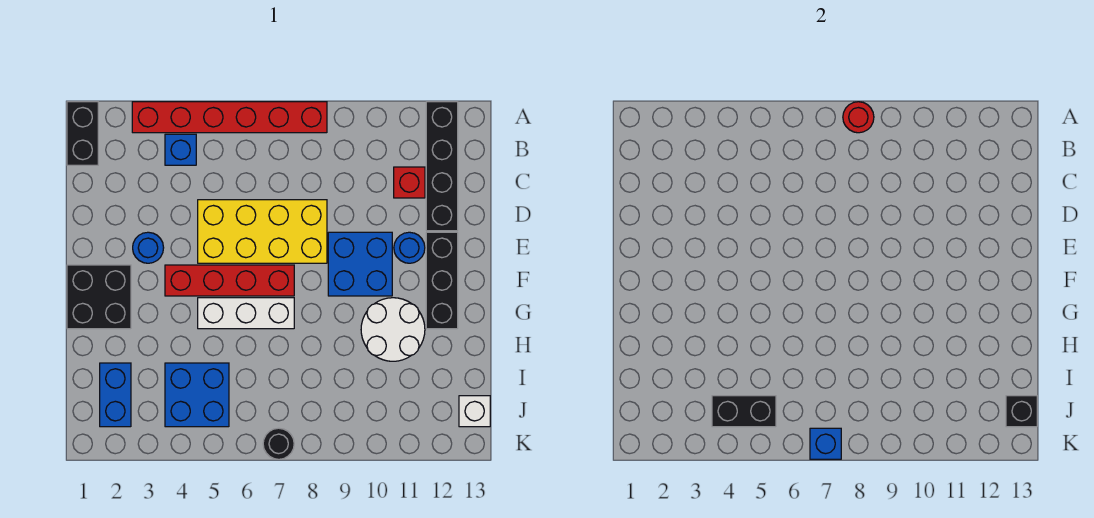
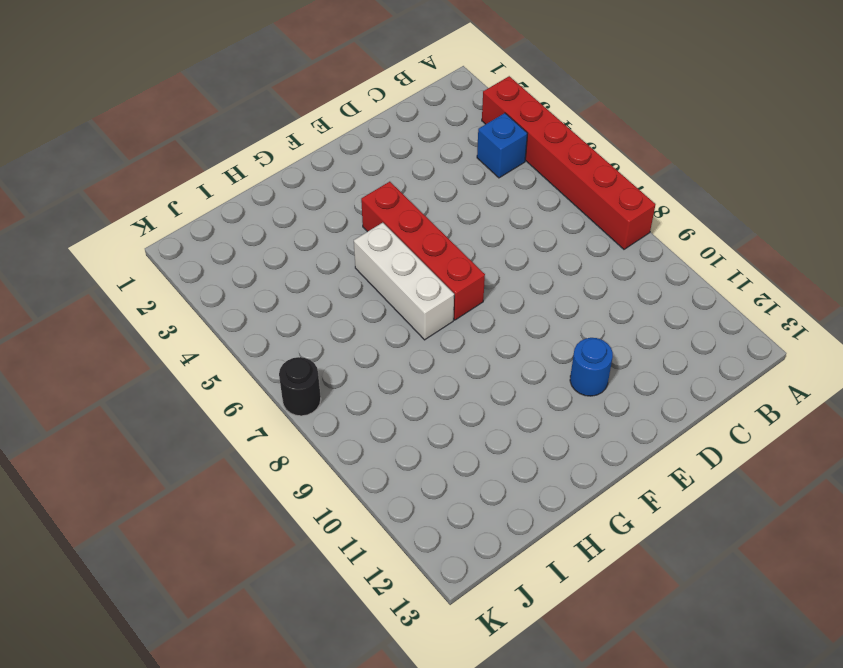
none -> black brick A1:B1 level 1
none -> black brick A12:D12 level 1
none -> red brick C11 level 1

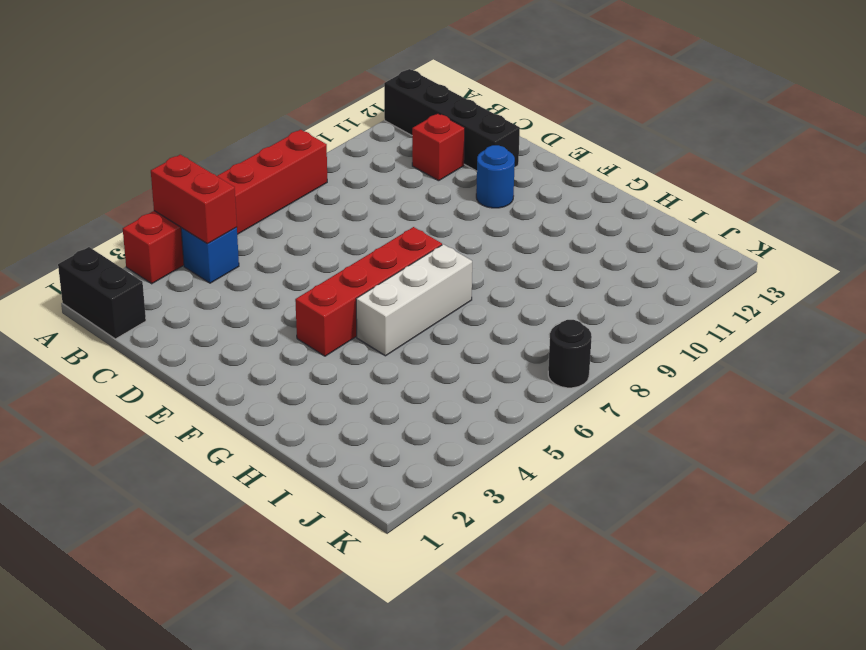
red brick A4:B4 level 2 -> none
none -> yellow brick D5:E8 level 1
none -> blue round brick E3 level 1
none -> blue brick E9:F10 level 1

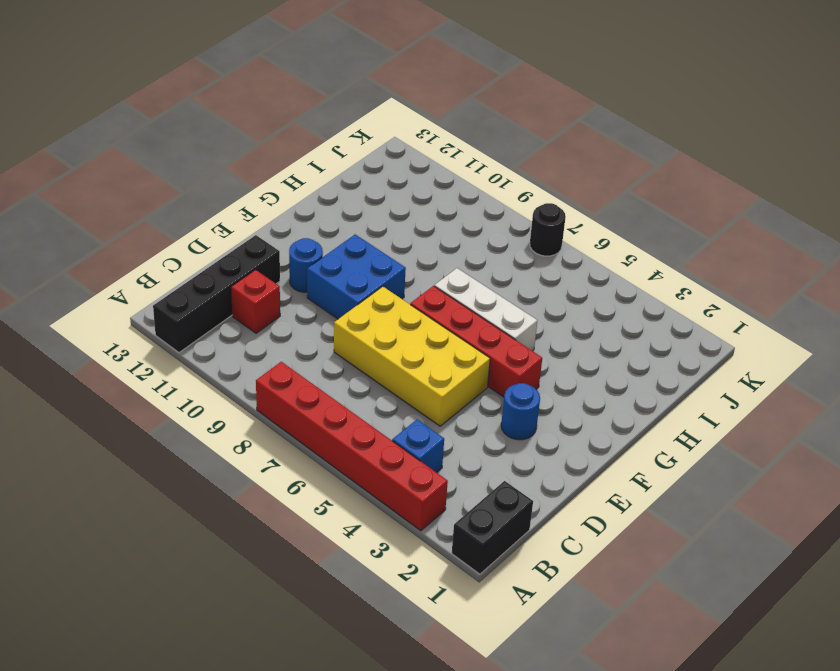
none -> black brick E12:G12 level 1
none -> black brick F1:G2 level 1
none -> white round brick G10:H11 level 1

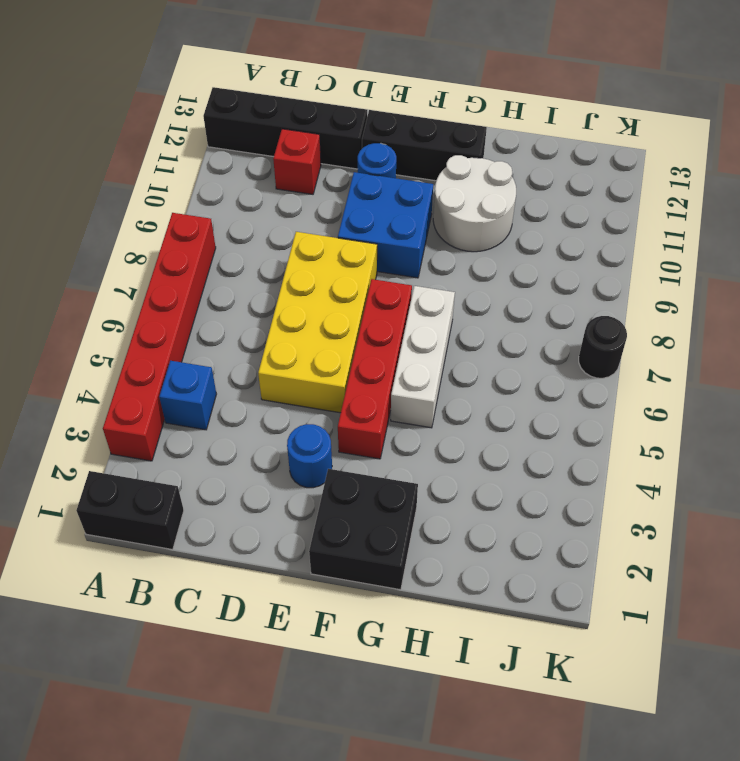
none -> blue brick I2:J2 level 1
none -> blue brick I4:J5 level 1
none -> white brick J13 level 1

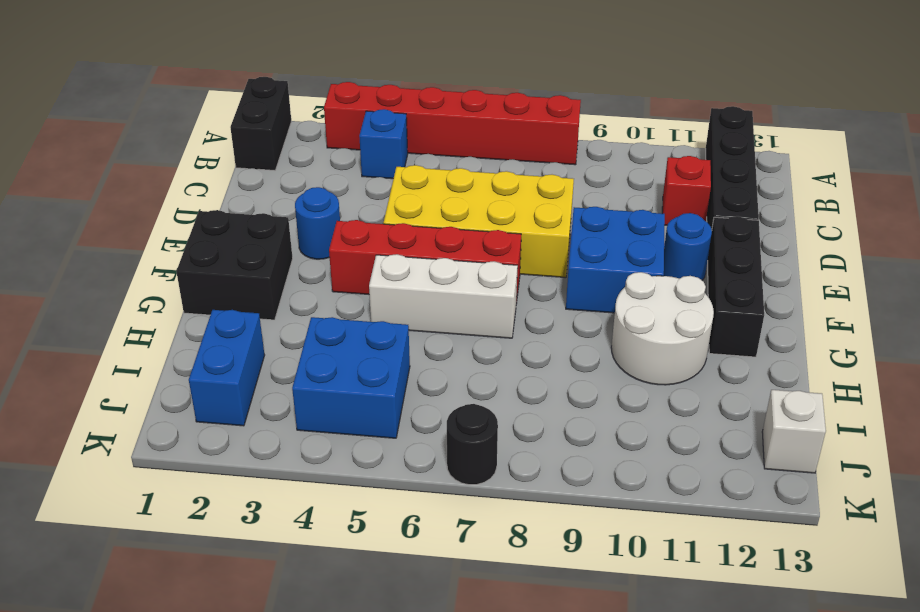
none -> red round brick A8 level 2
none -> black brick J4:J5 level 2
none -> black brick J13 level 2

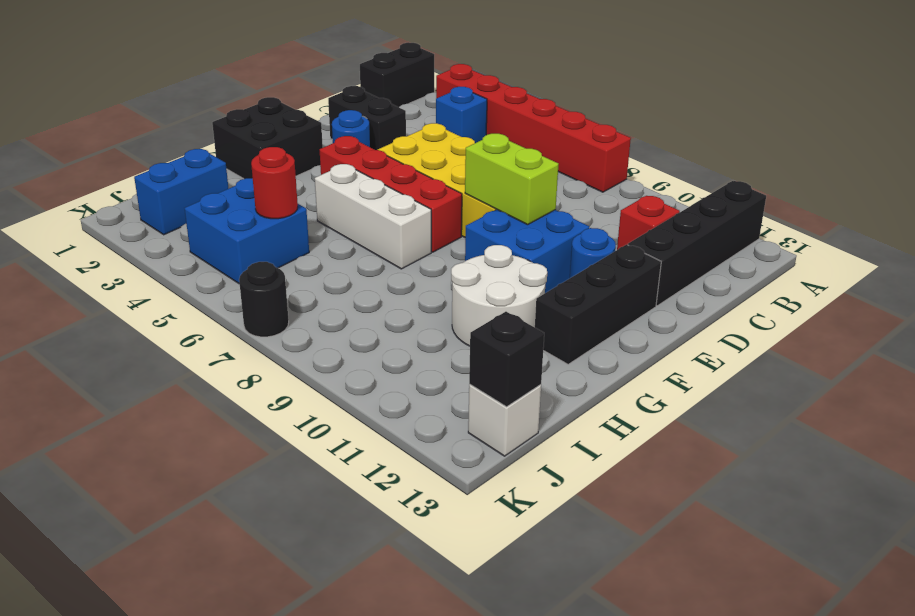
black brick D2:D3 level 1 -> black brick J4:J5 level 2
lime brick E8:E9 level 2 -> none
red round brick I5 level 2 -> red round brick A8 level 2
none -> blue brick K7 level 2

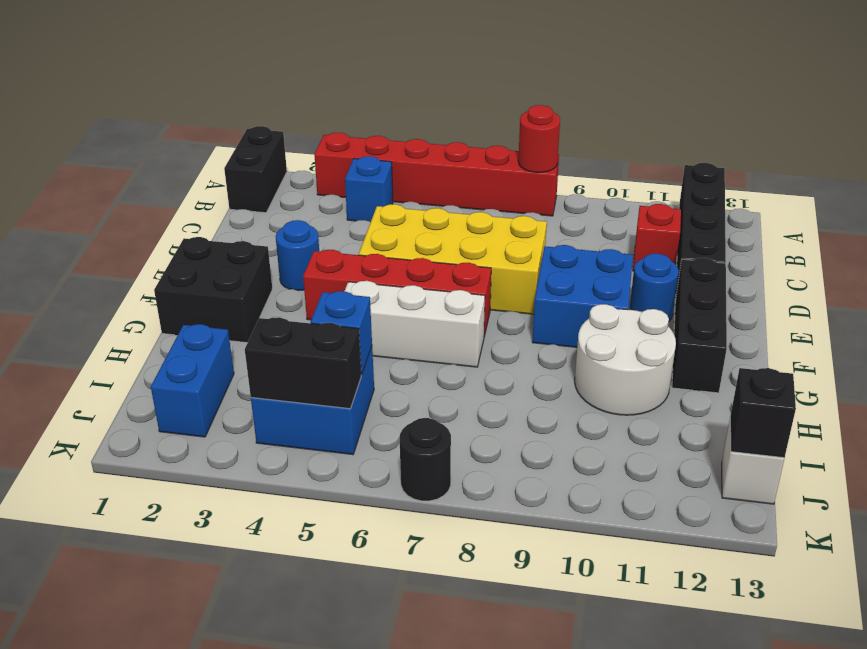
blue brick I5 level 2 -> blue brick K7 level 2

